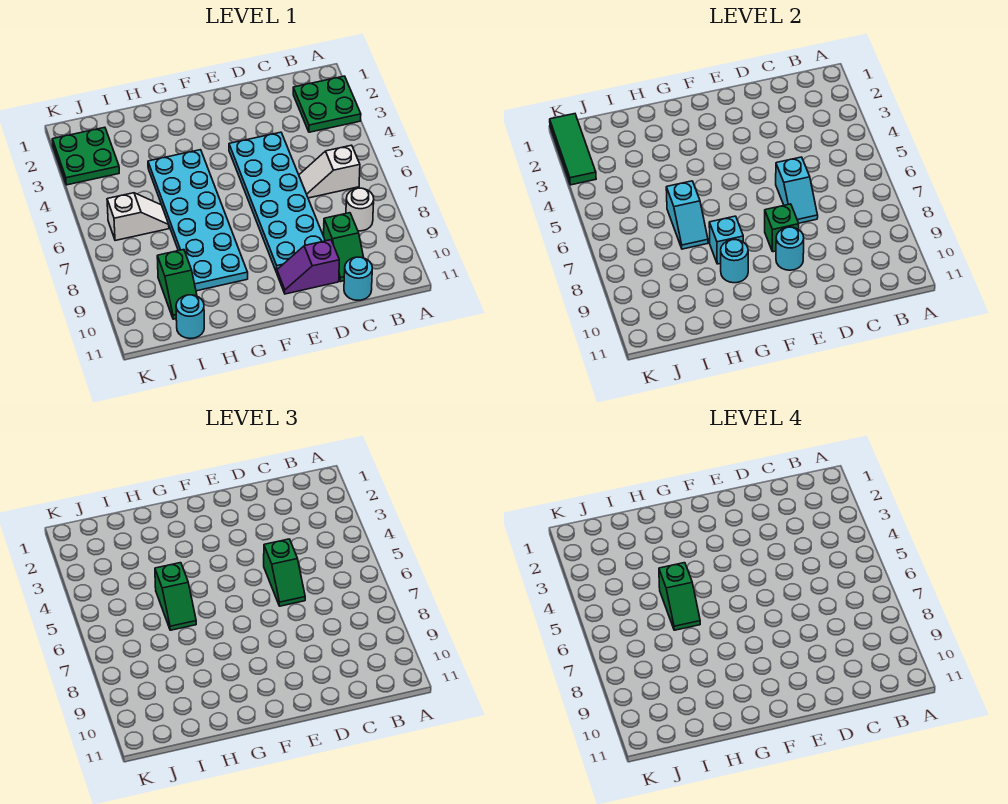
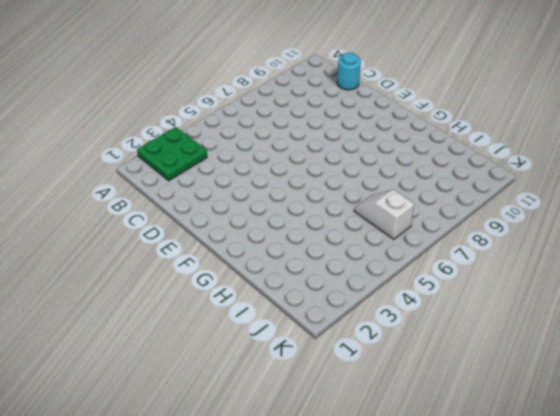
none -> white slope B6:C6 level 1 top B
none -> white round brick B8 level 1
none -> green slope C9:C10 level 1 top 9

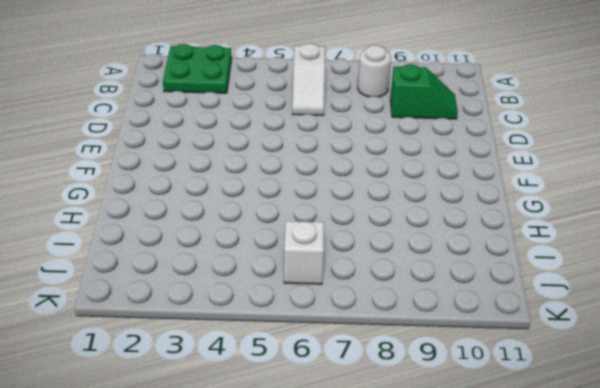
none -> cyan round brick C11 level 1
none -> cyan plate D4:E9 level 1
none -> purple slope D10:E10 level 1 top D

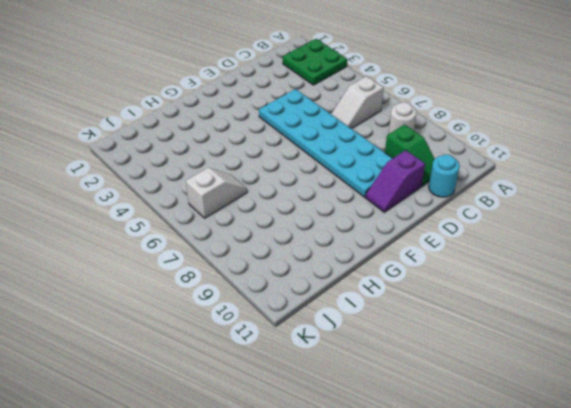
none -> cyan plate G4:H9 level 1
none -> green slope I9:I10 level 1 top 9
none -> cyan round brick I11 level 1

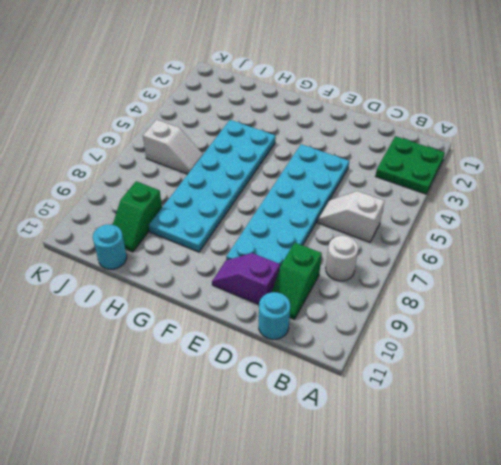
none -> green plate J2:K3 level 1
none -> cyan slope D6:D7 level 2 top 6
none -> green brick E8 level 2

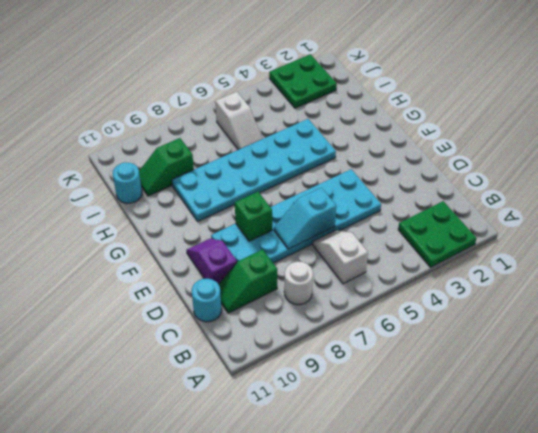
none -> cyan round brick E9 level 2
none -> cyan brick G8 level 2
none -> cyan round brick G9 level 2

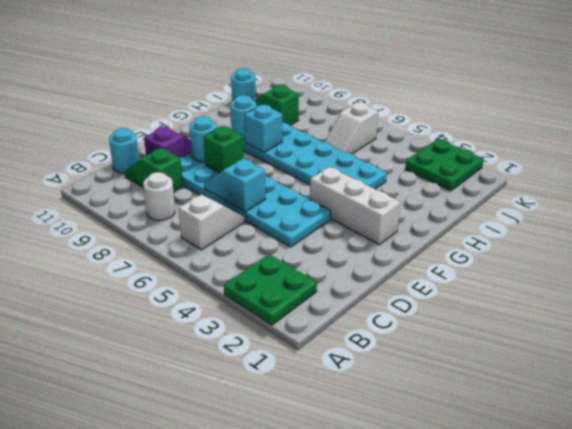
white brick F2:F4 level 1 -> none
none -> cyan slope H6:H7 level 2 top 6
none -> green tile K1:K3 level 2
none -> green slope D5:D6 level 3 top 5

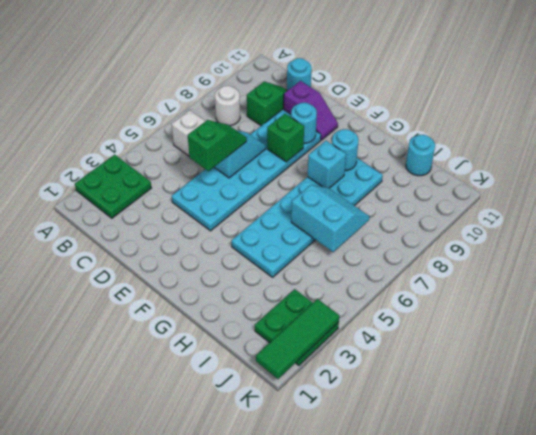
cyan slope H6:I7 level 2 top 6 -> cyan slope H6:H7 level 2 top 6
none -> white slope I6:J6 level 1 top J
none -> green slope I9:I10 level 1 top 9
none -> green slope H5:H6 level 3 top 5

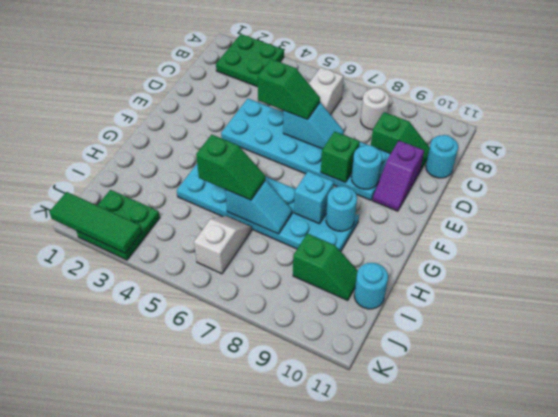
none -> green slope H5:H6 level 4 top 5

